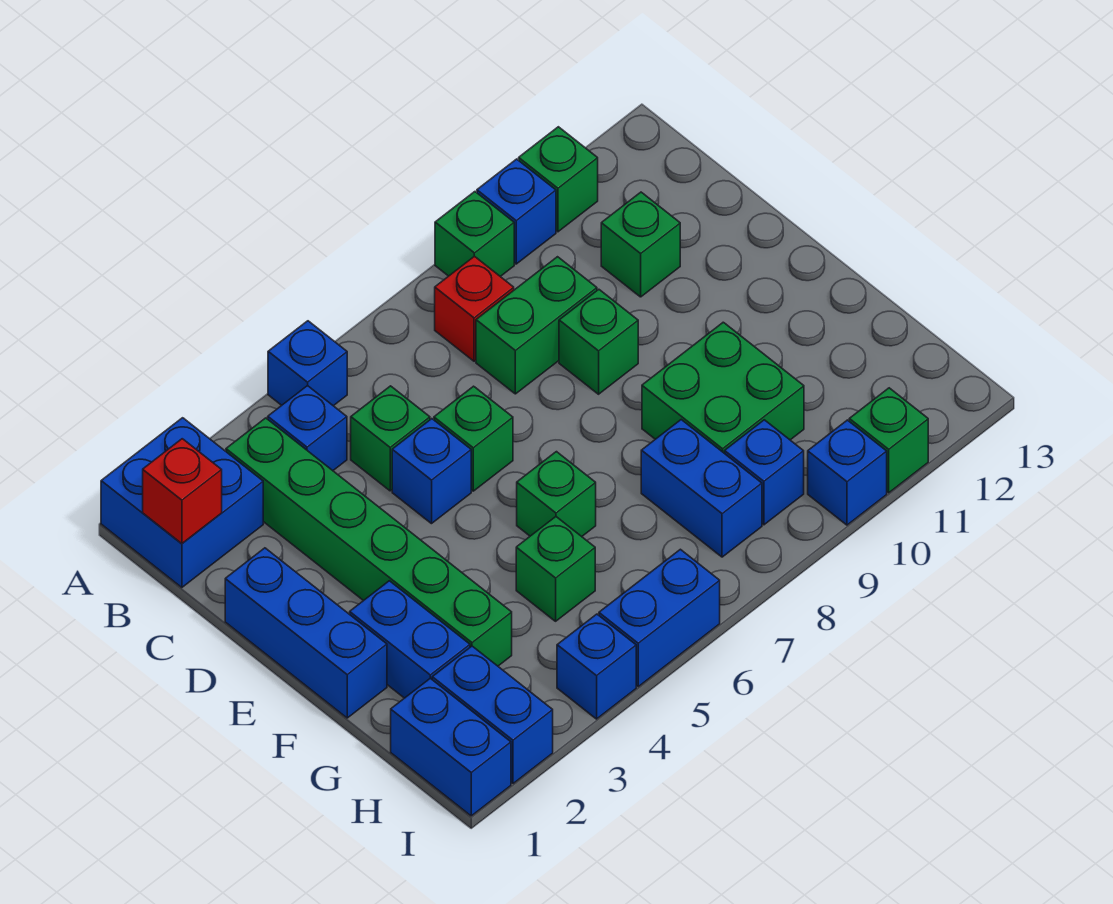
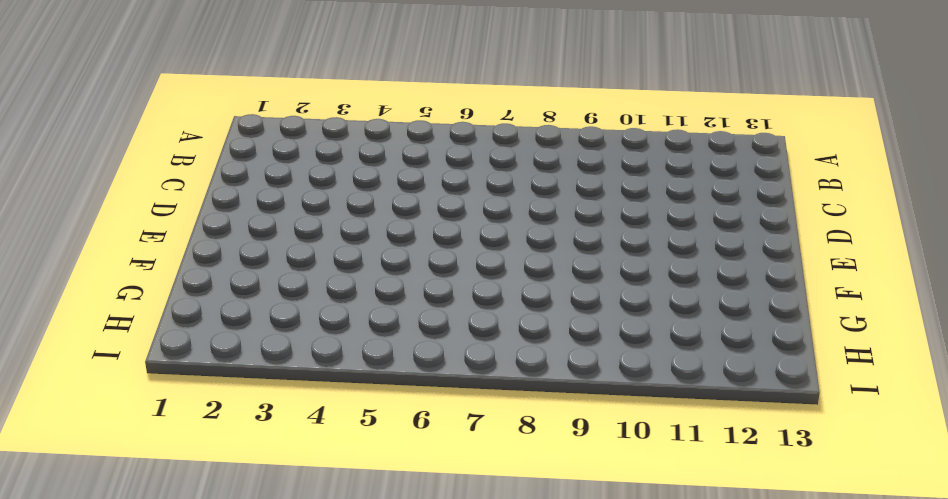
none -> blue brick A1:B2 level 1
none -> blue brick A5 level 1
none -> green brick A9 level 1

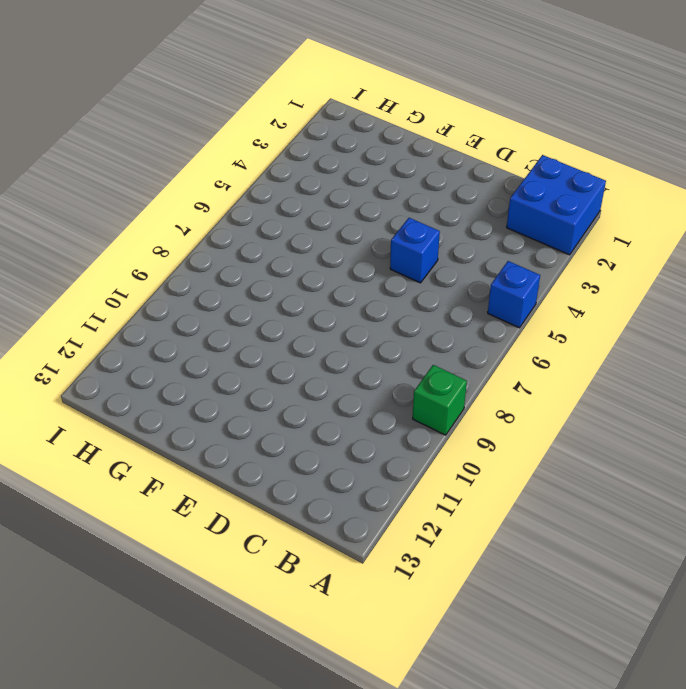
none -> blue brick A10 level 1
none -> green brick A11 level 1
none -> green brick B3:G3 level 1

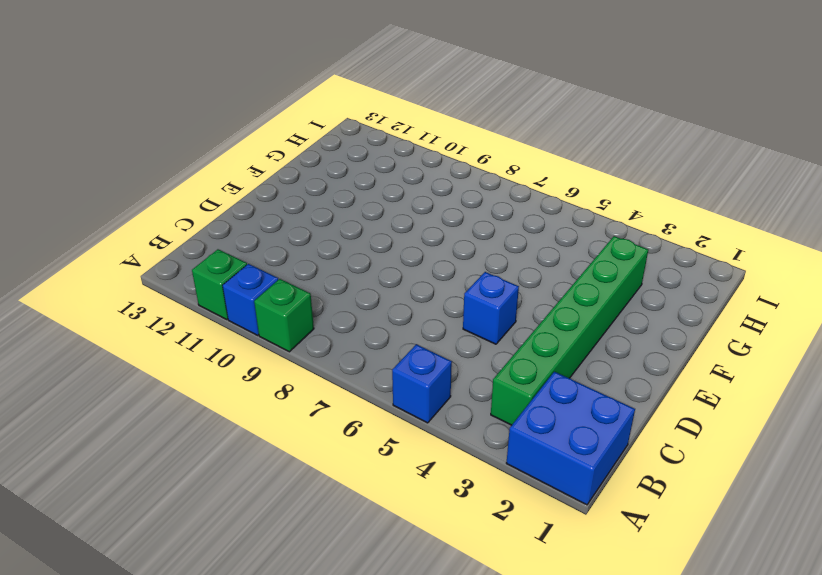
none -> blue brick B4 level 1
none -> red brick B8 level 1
none -> green brick C5 level 1

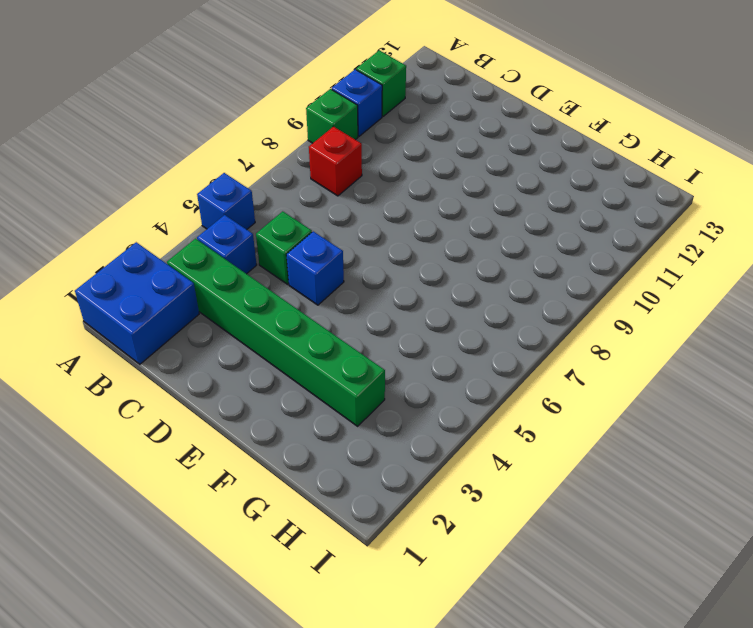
none -> green brick C8:C9 level 1
none -> green brick C11 level 1
none -> blue brick D1:F1 level 1

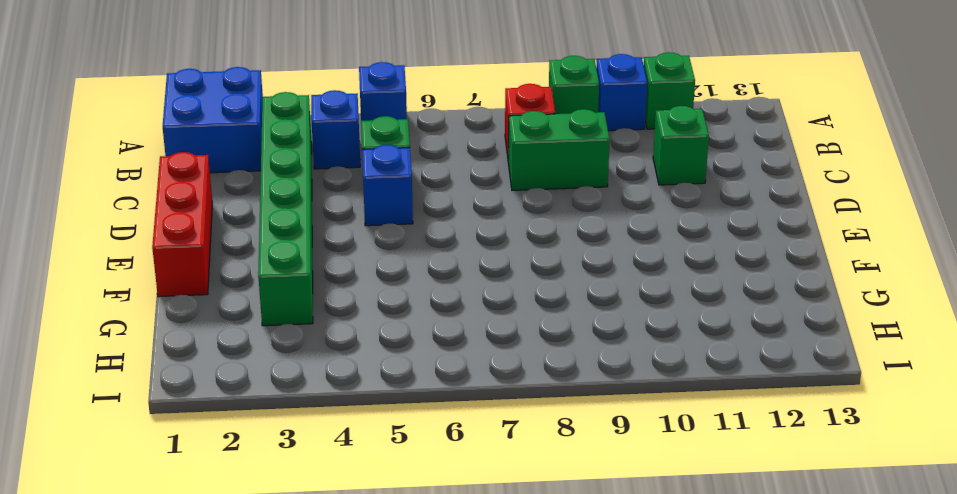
red brick D1:F1 level 1 -> blue brick D1:F1 level 1
none -> green brick D6 level 1
none -> green brick D9 level 1
none -> blue brick F2:G2 level 1

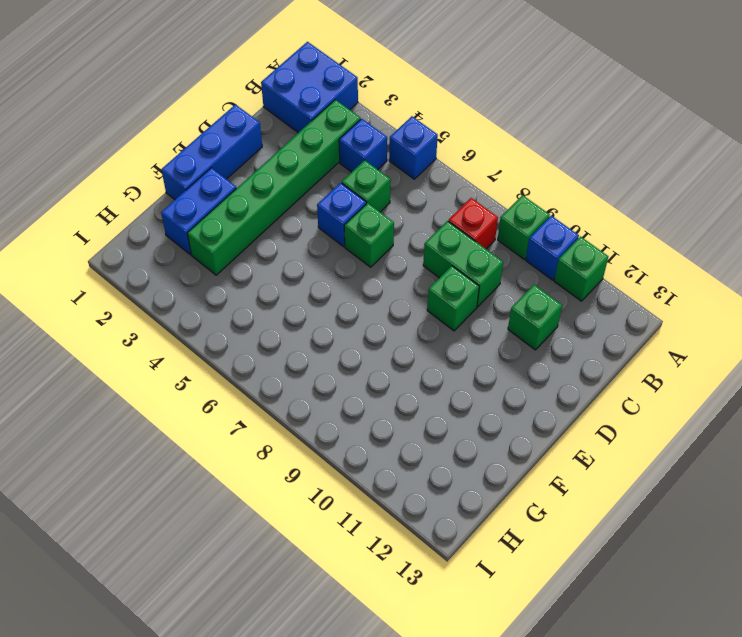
none -> green brick F6 level 1
none -> green brick F9:G10 level 1
none -> green brick G5 level 1

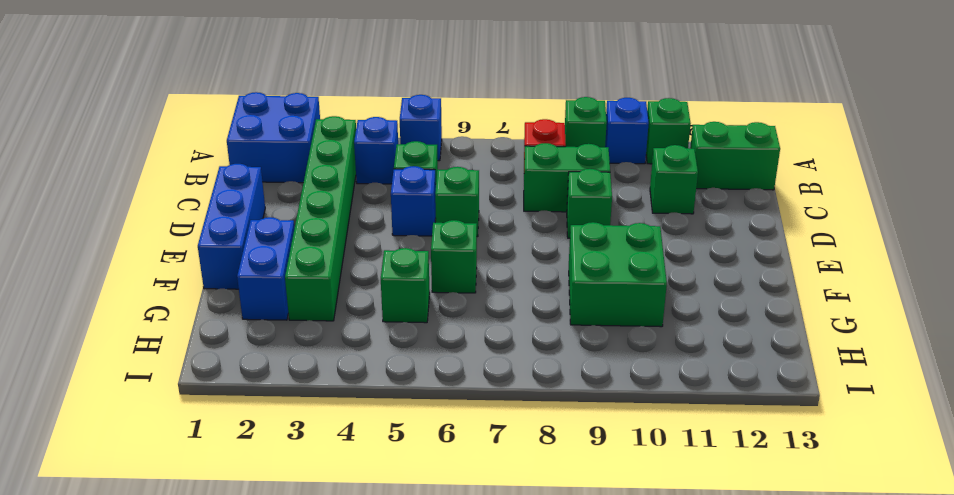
green brick B12:B13 level 1 -> none
none -> blue brick G8:H8 level 1
none -> blue brick H1:I1 level 1
none -> blue brick H2:I2 level 1

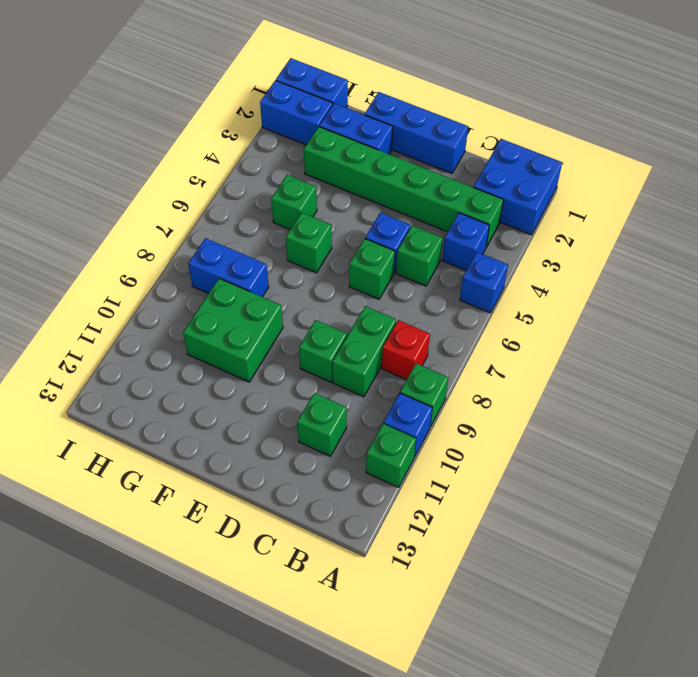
none -> blue brick H9 level 1
none -> blue brick I4 level 1
none -> blue brick I5:I6 level 1

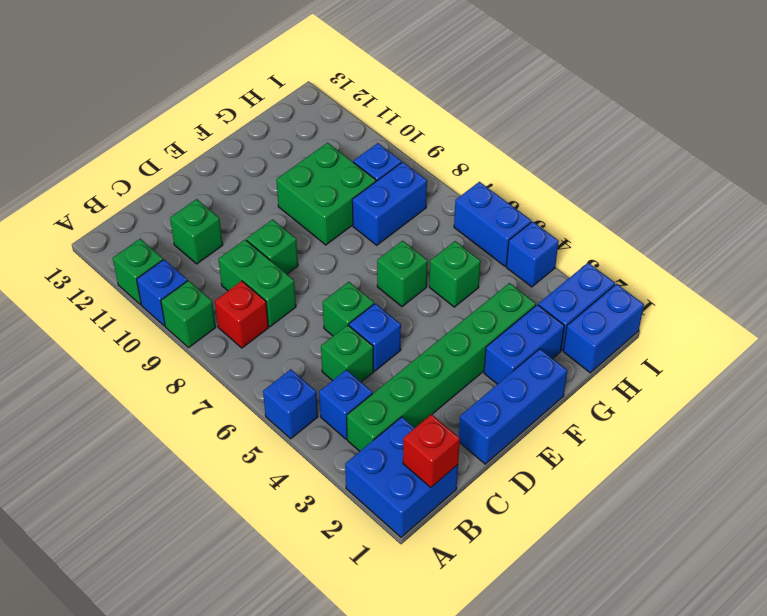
none -> blue brick I10 level 1
none -> green brick I11 level 1

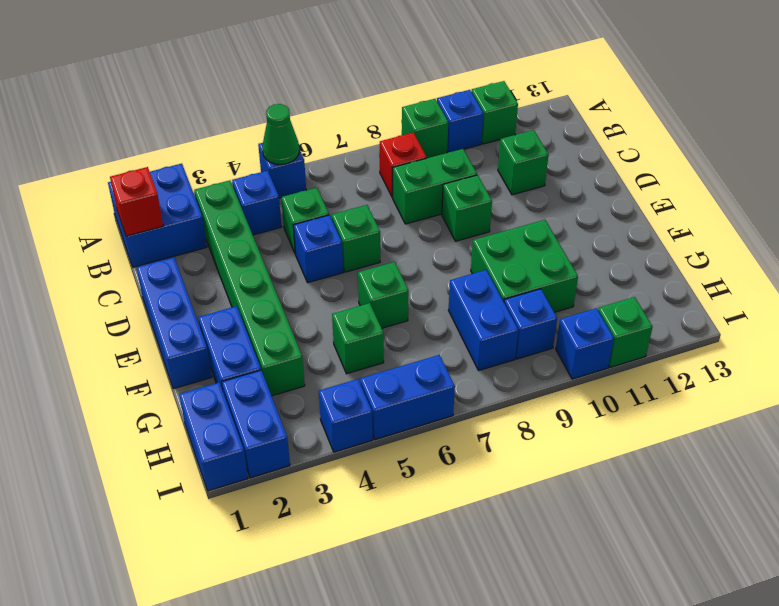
green cone A5 level 2 -> none

